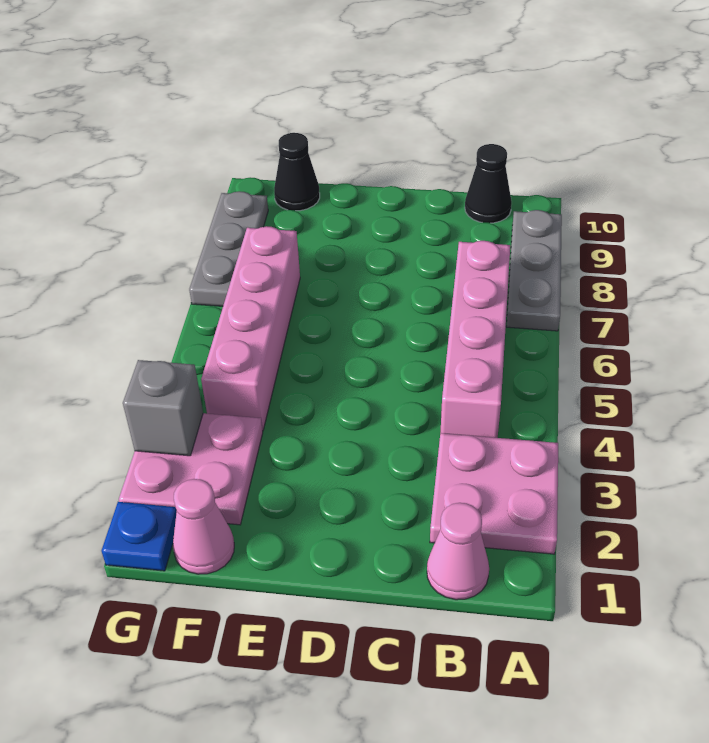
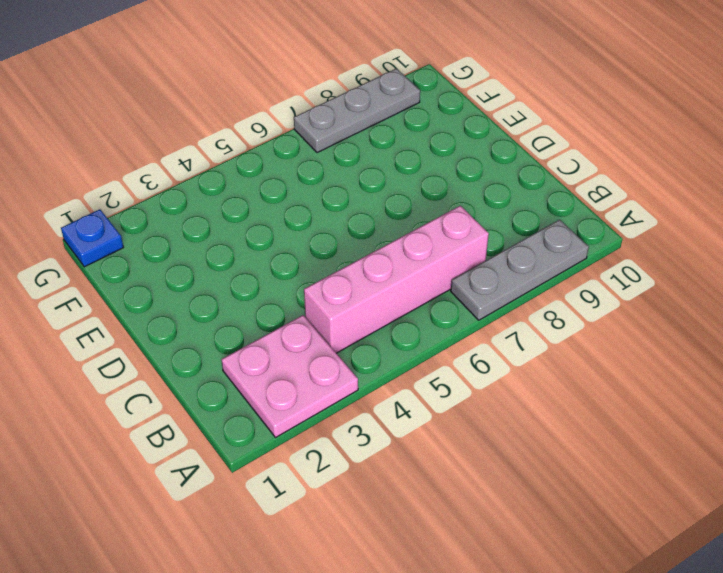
none -> pink cone B1 level 1
none -> black cone B10 level 1
none -> pink cone F1 level 1

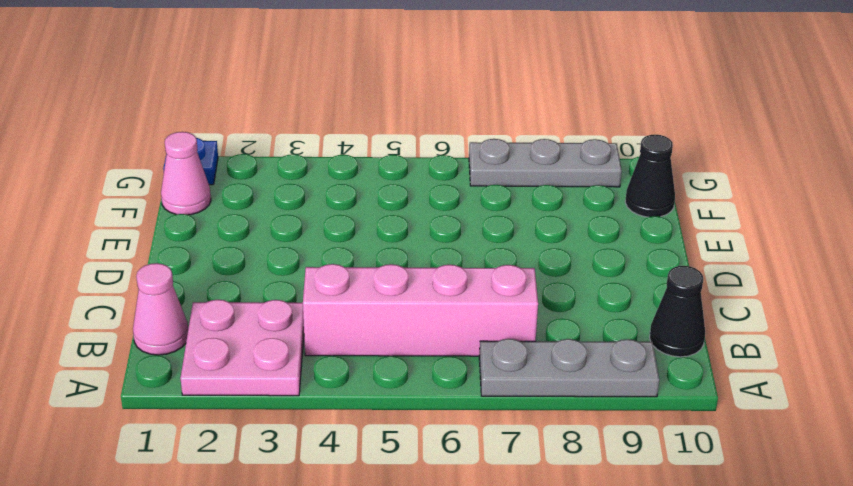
none -> pink plate F2:G3 level 1
none -> pink brick F4:F7 level 1
none -> grey brick G3 level 2

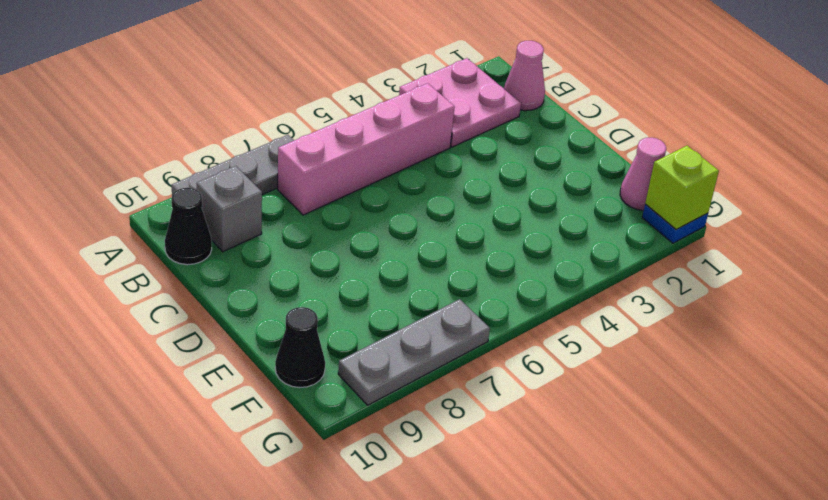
grey brick B9 level 1 -> grey brick G3 level 2
lime brick G1 level 2 -> none
none -> pink plate F2:G3 level 1
none -> pink brick F4:F7 level 1

